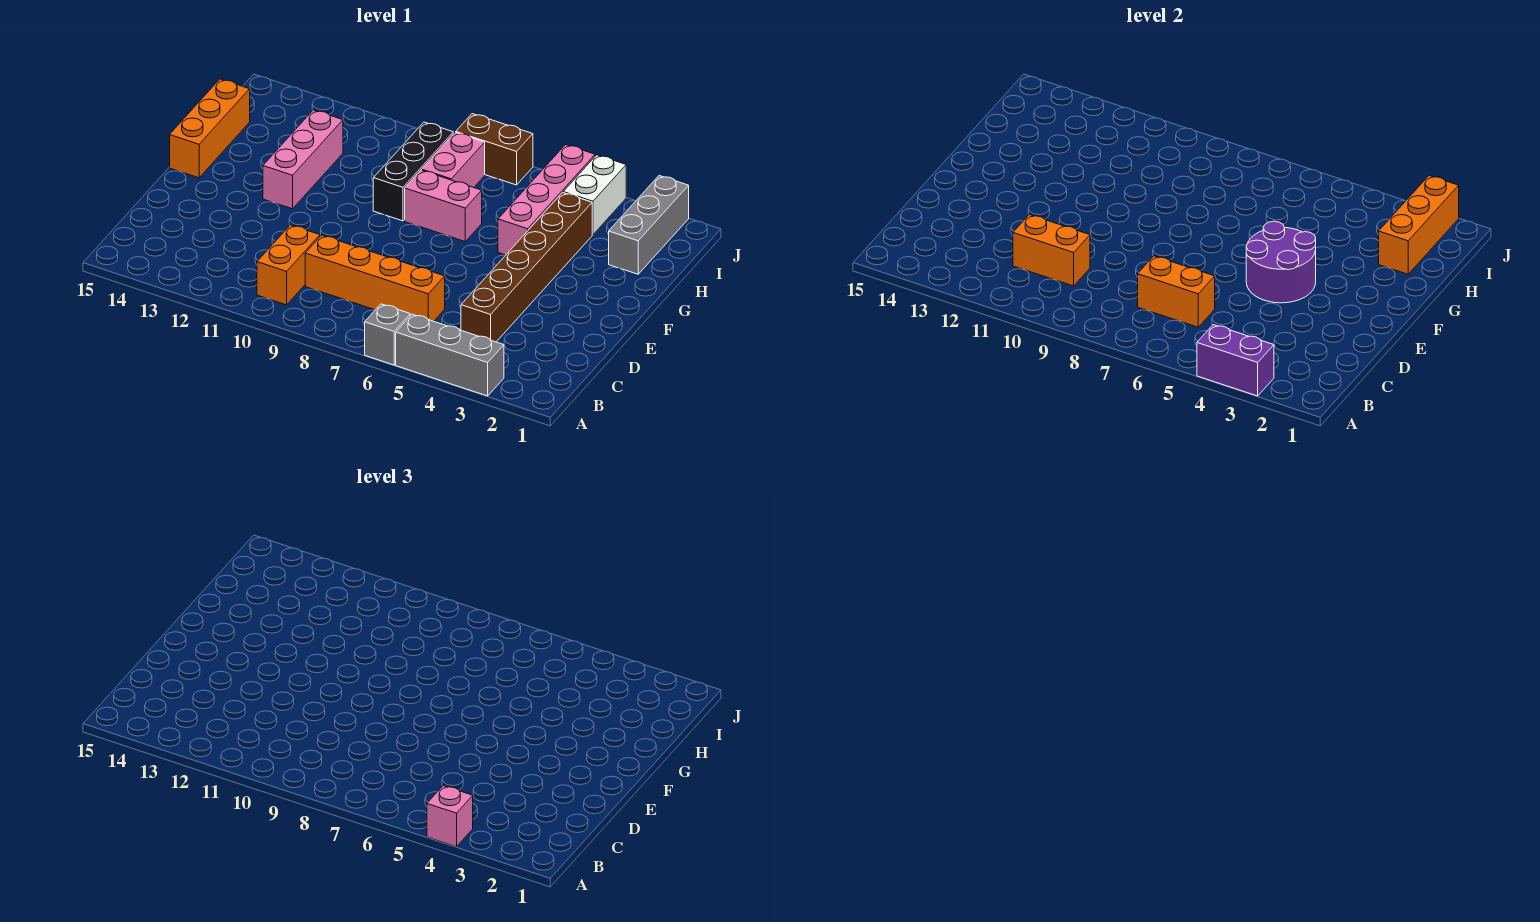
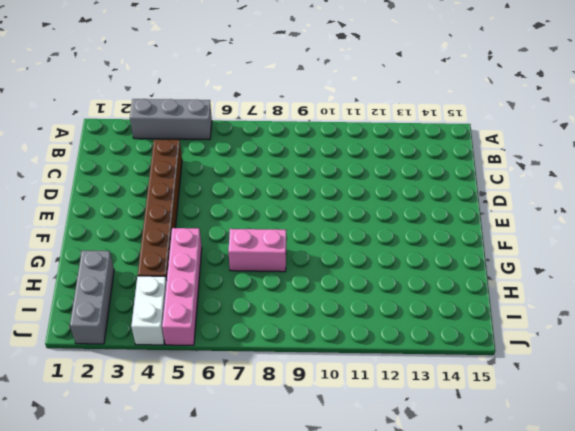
none -> grey brick A6 level 1
none -> orange brick B10:C10 level 1
none -> orange brick C6:C9 level 1

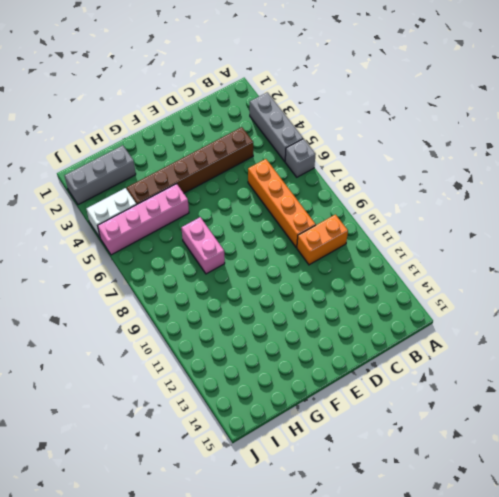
none -> pink brick F12:H12 level 1
none -> orange brick F15:H15 level 1
none -> black brick G9:I9 level 1

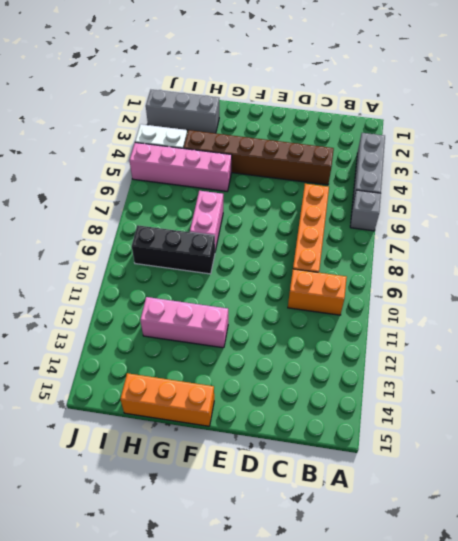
none -> pink brick H8:I8 level 1
none -> brown brick J7:J8 level 1
none -> purple brick A3:A4 level 2

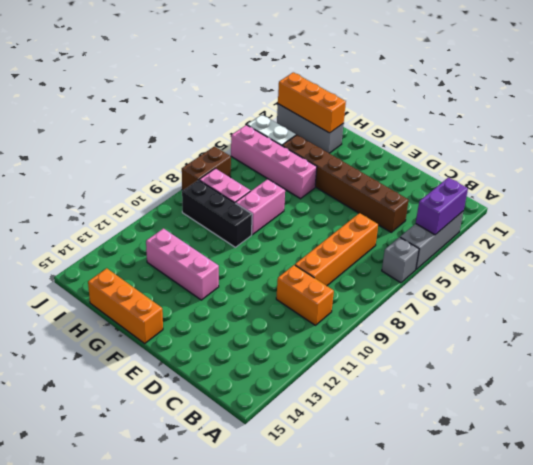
none -> orange brick C6:C7 level 2
none -> orange brick C10:C11 level 2
none -> purple round brick E4:F5 level 2

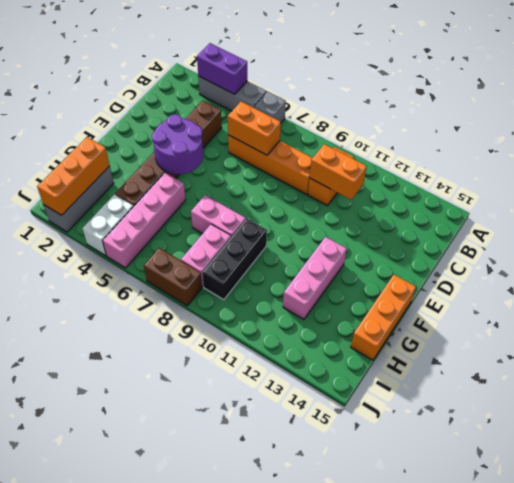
none -> pink brick A4 level 3

